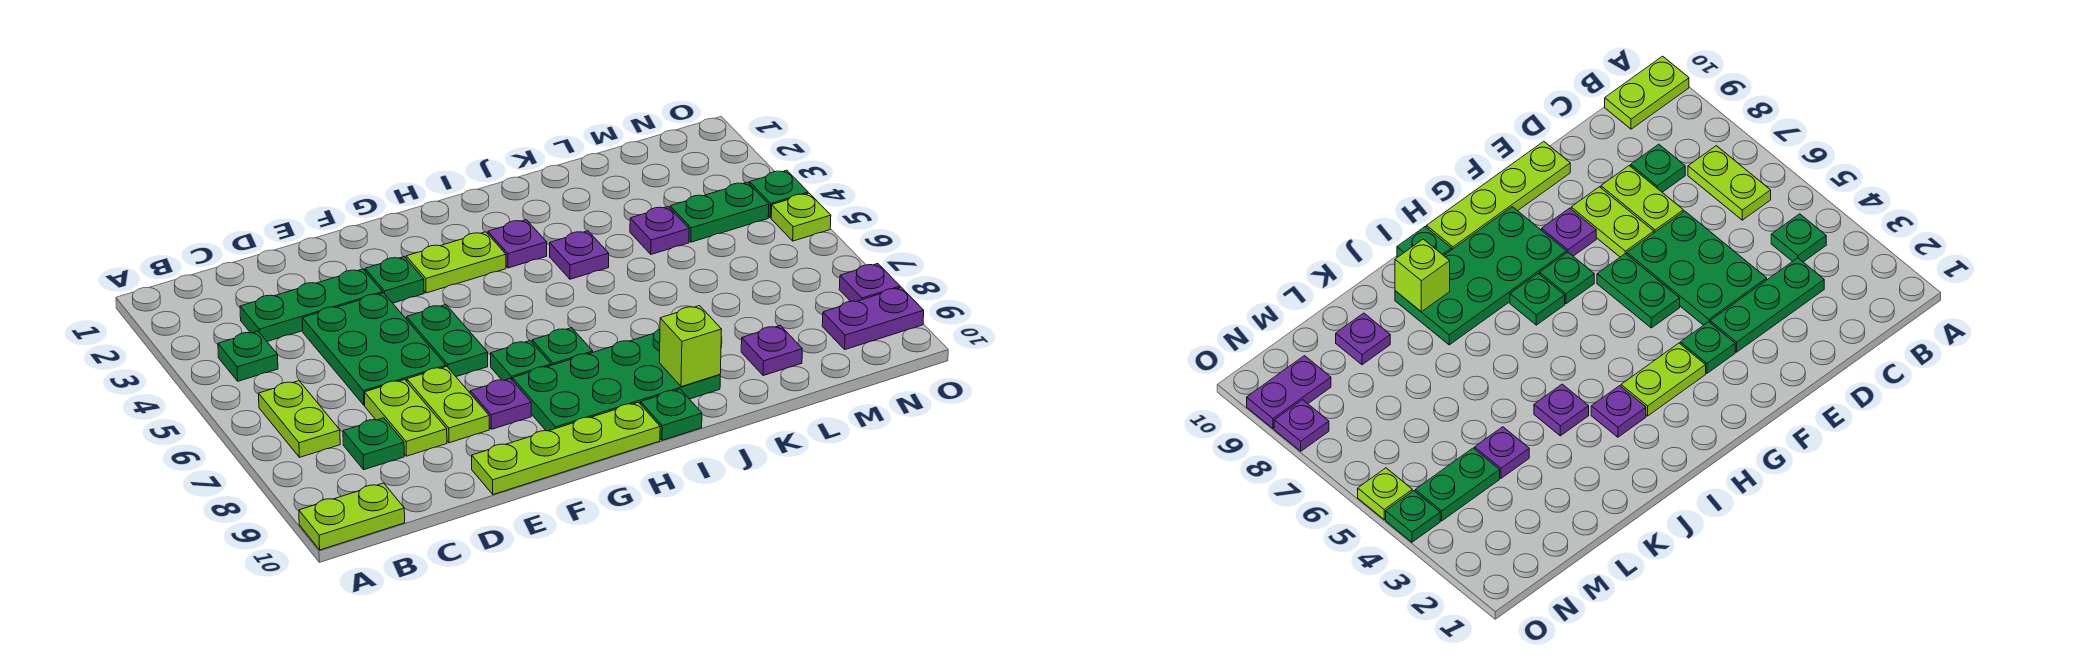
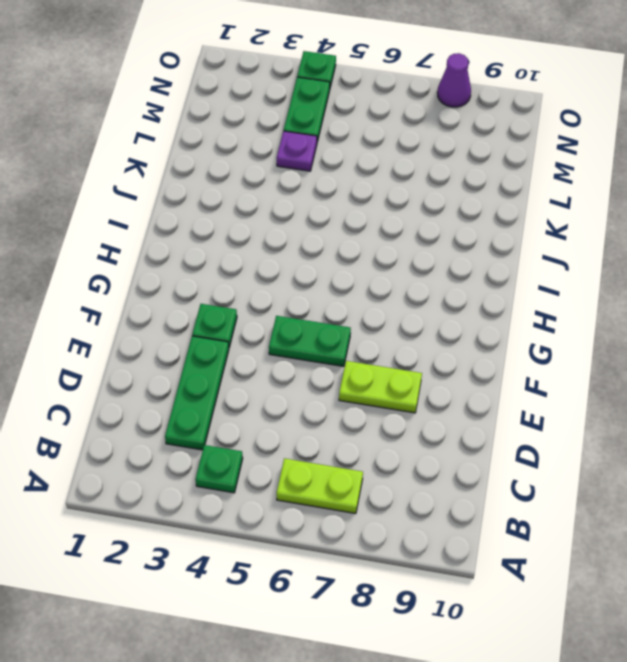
purple cone O8 level 1 -> purple plate O8 level 1
none -> lime plate A10:B10 level 1
none -> green plate C8 level 1
none -> green plate D4:E6 level 1

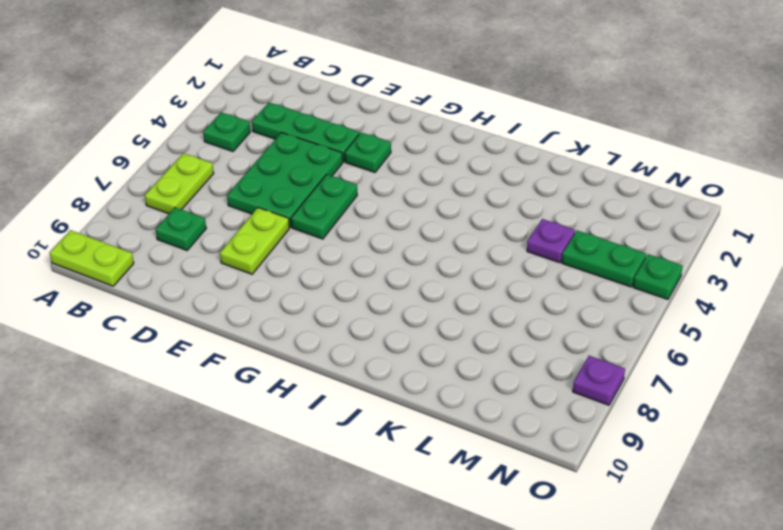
none -> lime plate D7:D8 level 1
none -> lime plate E10:H10 level 1
none -> purple plate F8 level 1

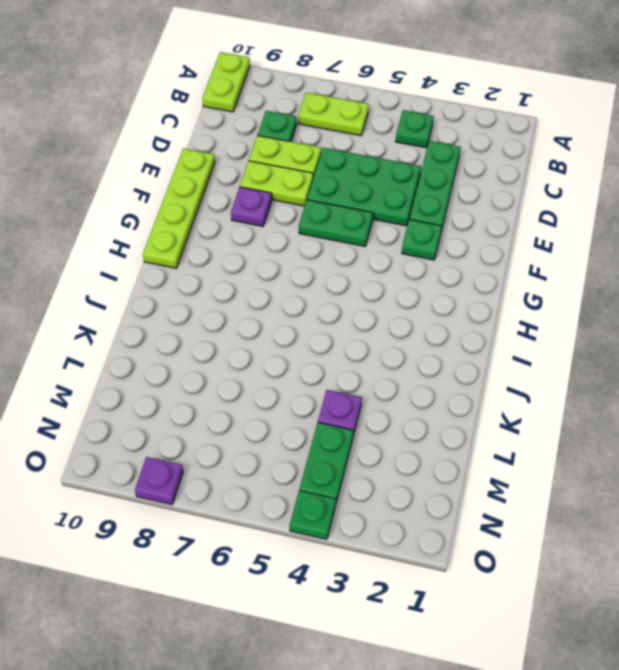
none -> lime plate G3:H3 level 1
none -> green plate G7 level 1
none -> green plate G8:J9 level 1

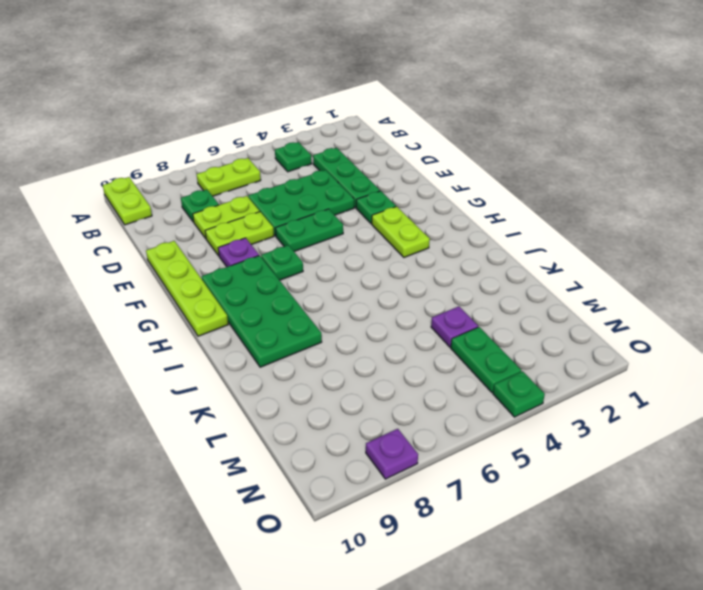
none -> green plate H7 level 1
none -> purple plate I3 level 1
none -> green plate I10 level 1

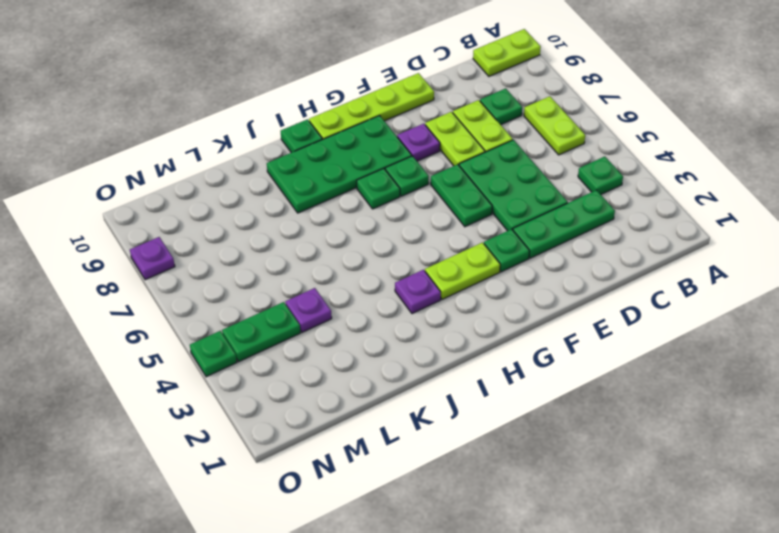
none -> purple plate J4 level 1
none -> purple plate L9 level 1
none -> purple plate N9:O9 level 1

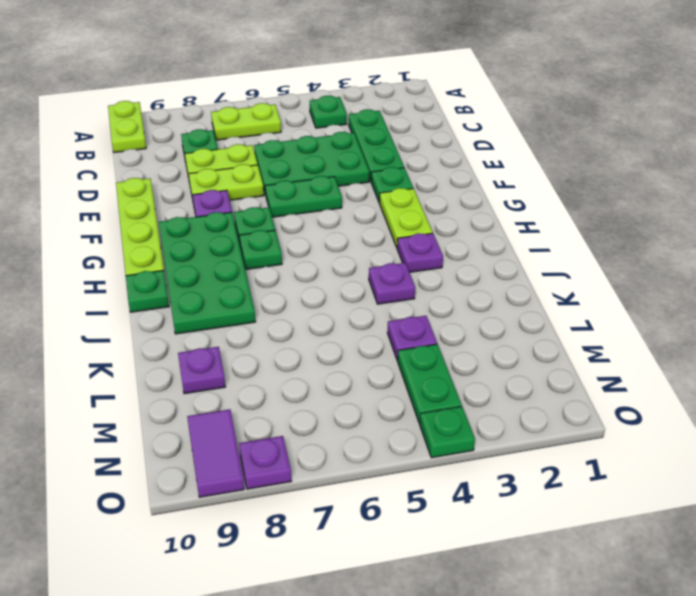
purple tile N9:O9 level 1 -> purple plate N9:O9 level 1
none -> lime plate O5 level 1
none -> lime brick J9 level 2

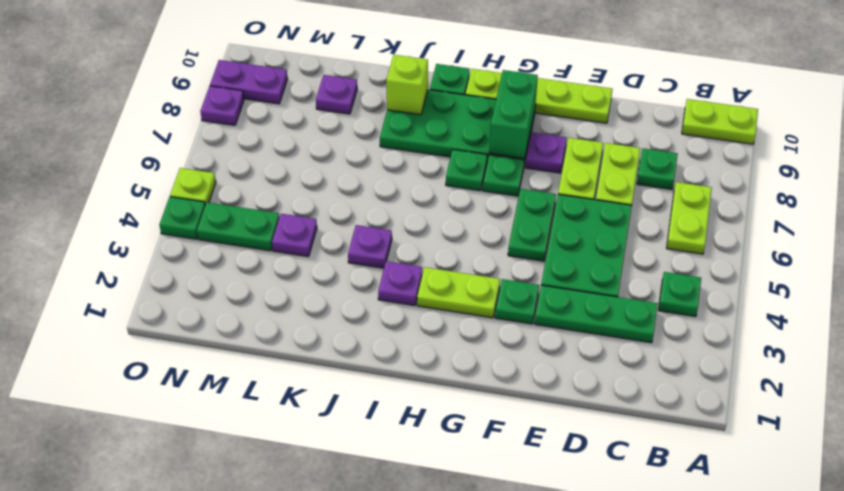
green brick G8:G9 level 2 -> none

